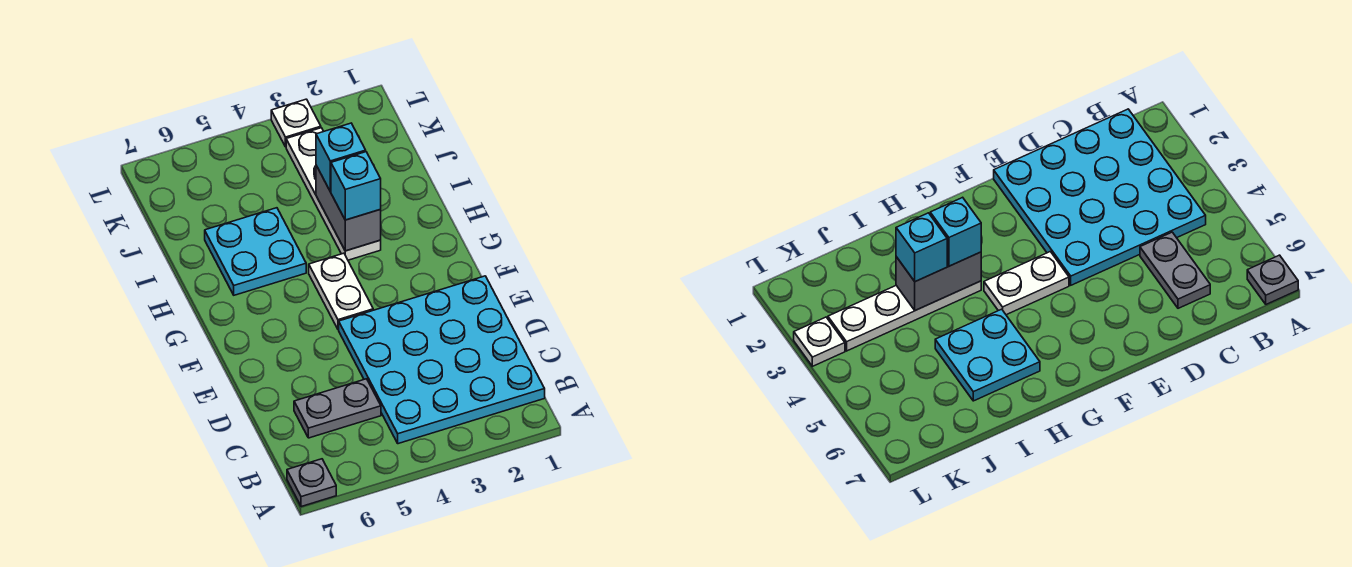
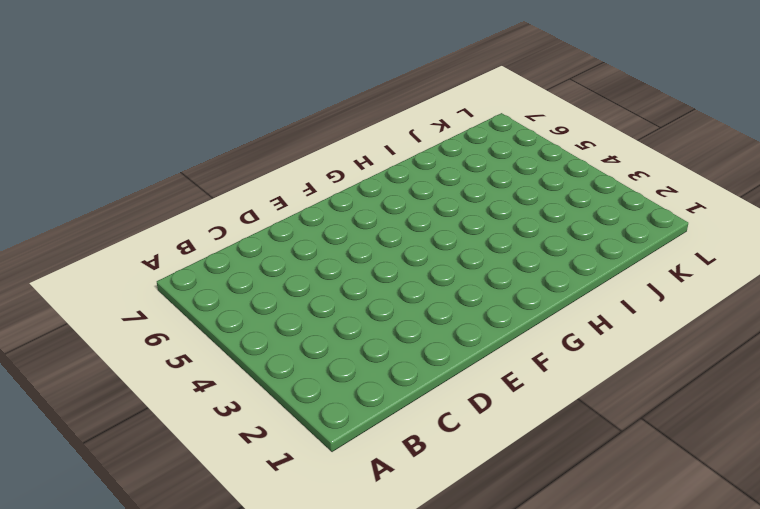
none -> grey plate A7 level 1
none -> cyan plate B1:E4 level 1

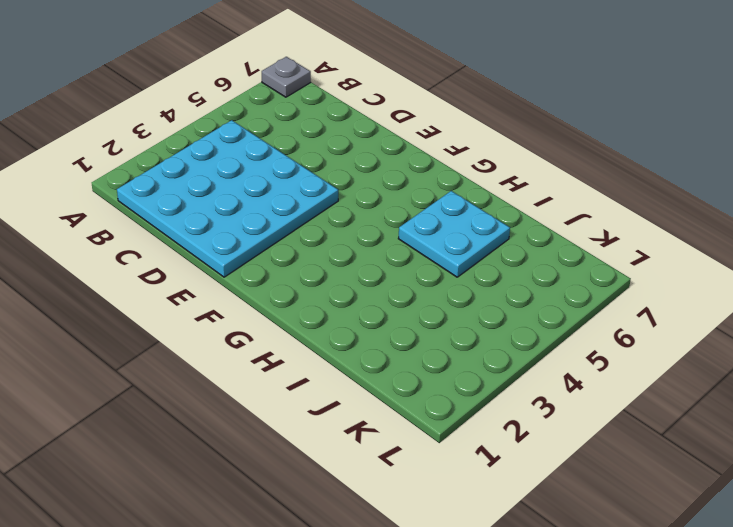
none -> grey plate C5:C6 level 1
none -> white plate F4:G4 level 1

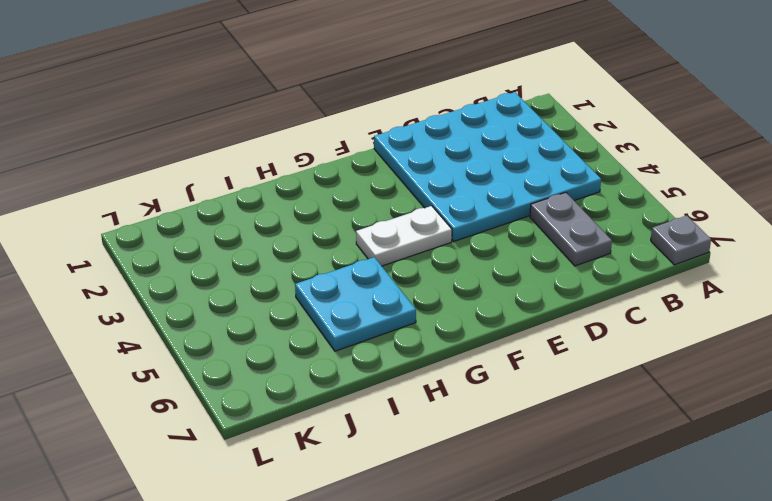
none -> white plate H3:K3 level 1
none -> white plate L3 level 1

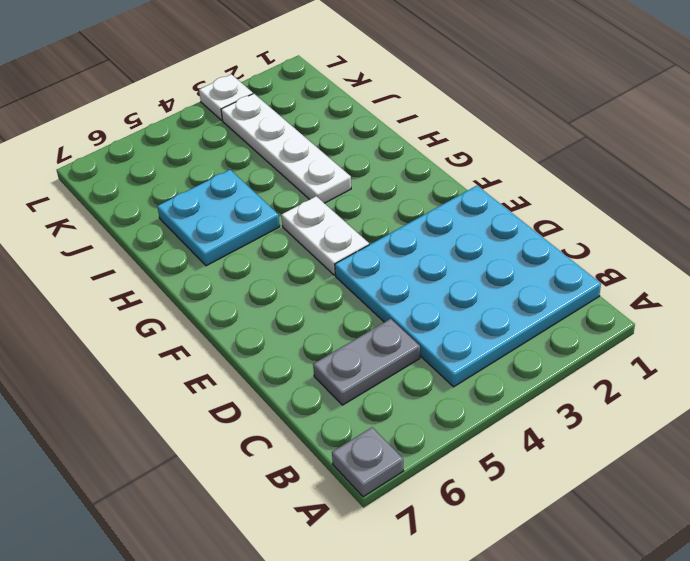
none -> grey brick H3:I3 level 2
none -> cyan brick H3 level 3

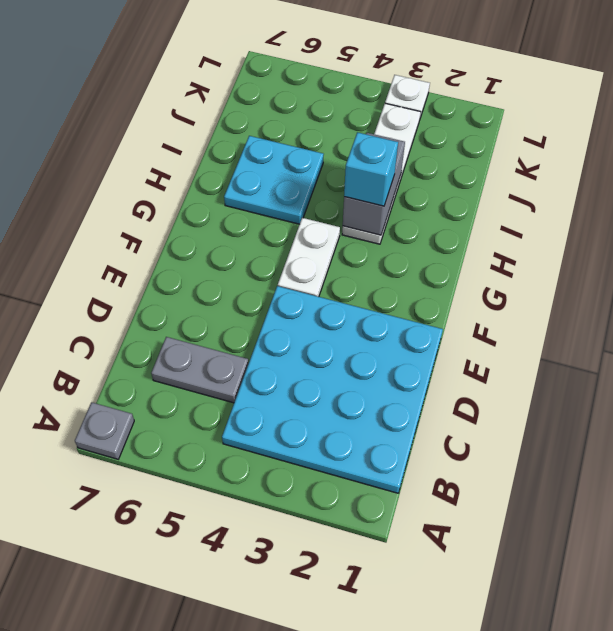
none -> cyan brick I3 level 3

